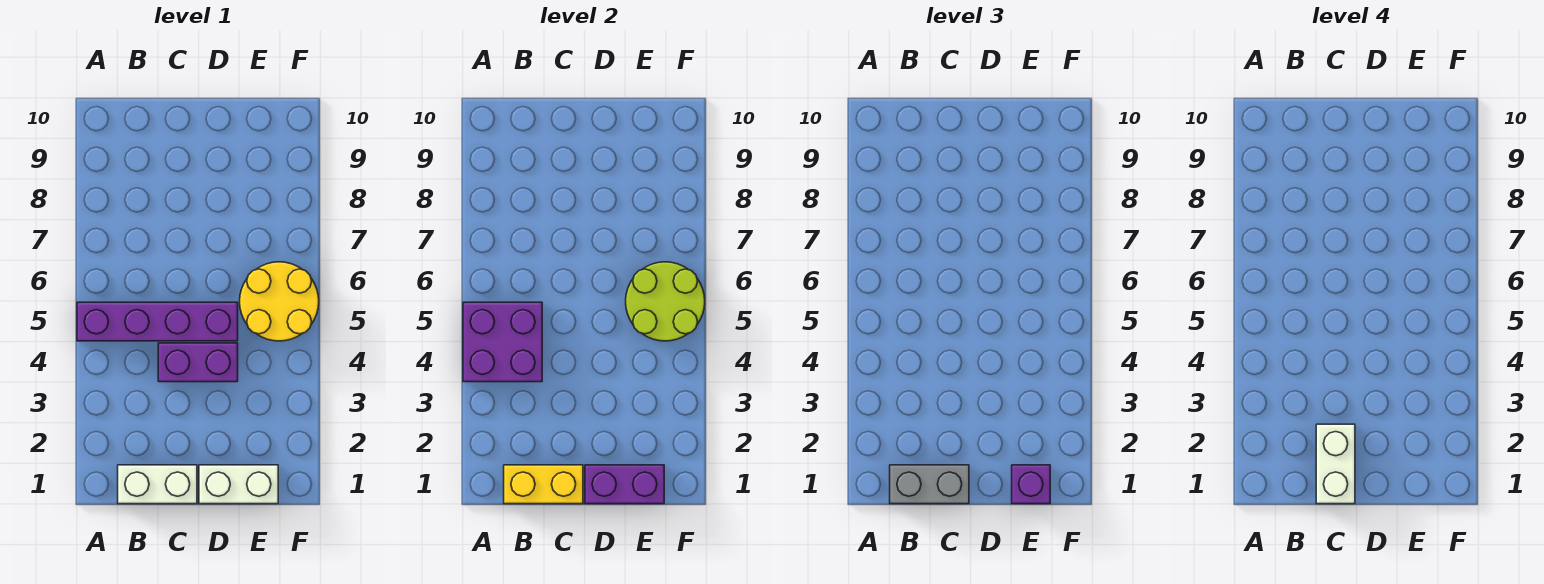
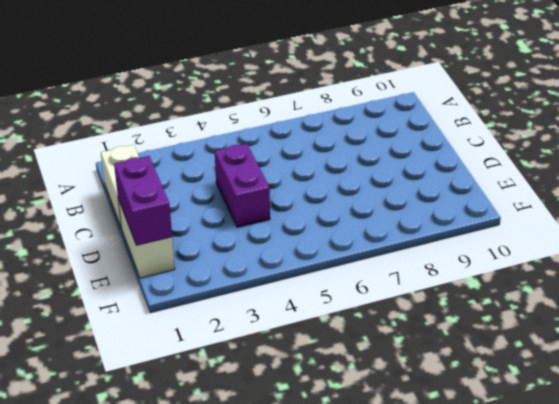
none -> purple brick A5:D5 level 1
none -> yellow round brick E5:F6 level 1
none -> purple brick A4:B5 level 2

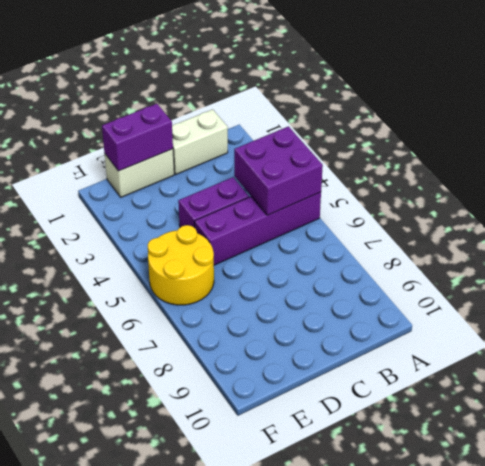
none -> yellow brick B1:C1 level 2
none -> lime round brick E5:F6 level 2
none -> grey brick B1:C1 level 3

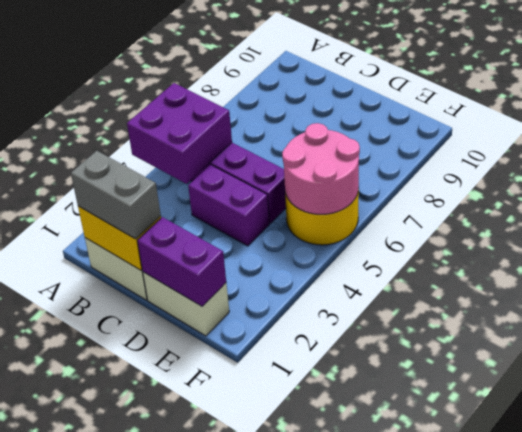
pink round brick E5:F6 level 2 -> lime round brick E5:F6 level 2
none -> purple brick E1 level 3
none -> white brick C1:C2 level 4

